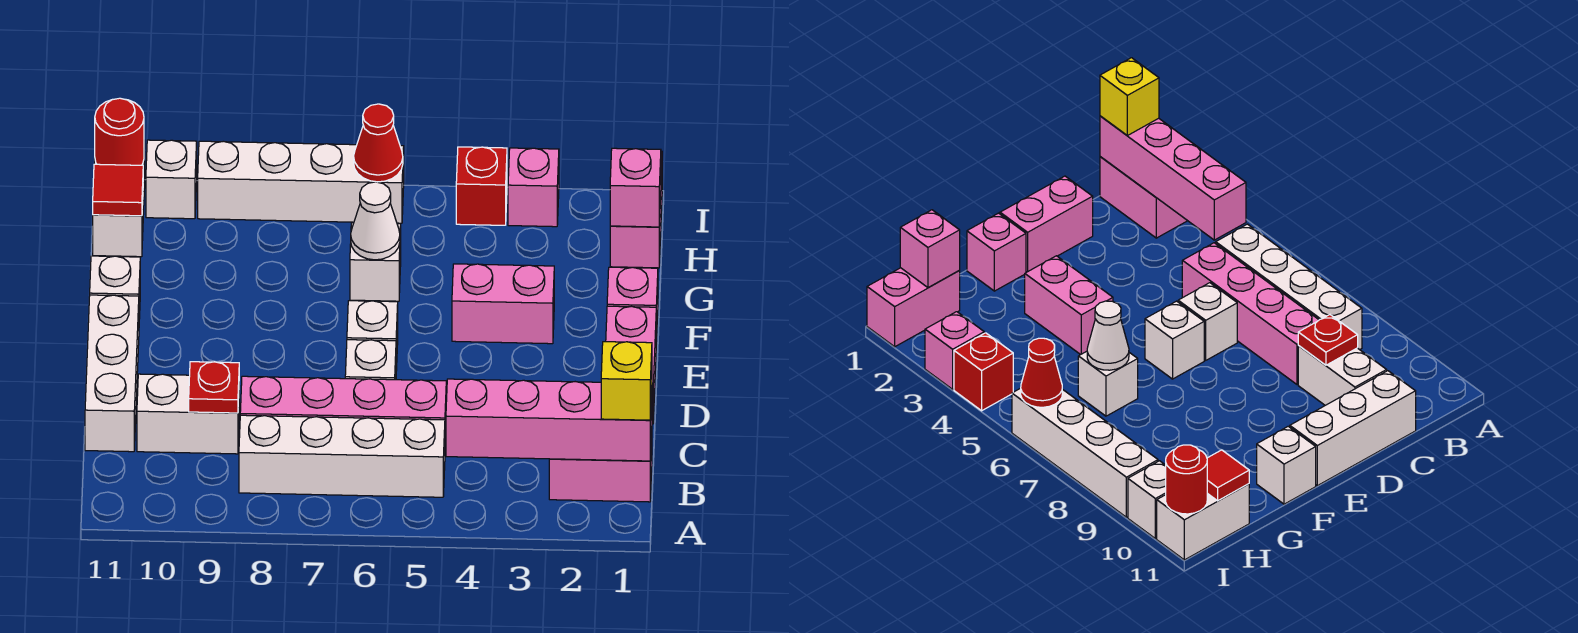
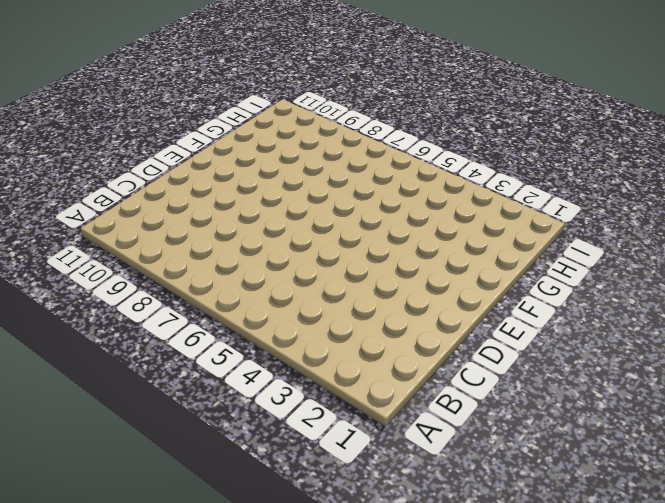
none -> pink brick B1:B2 level 1
none -> white brick B5:B8 level 1
none -> pink brick C5:C8 level 1

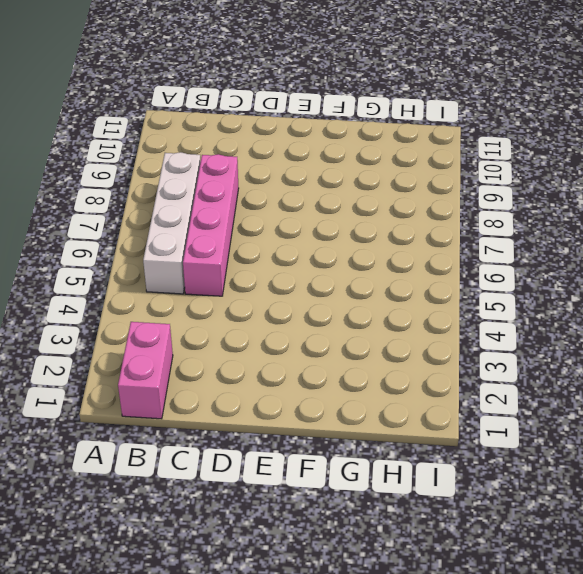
none -> white brick C9:C10 level 1
none -> white brick C11:E11 level 1
none -> pink brick D1:E1 level 1

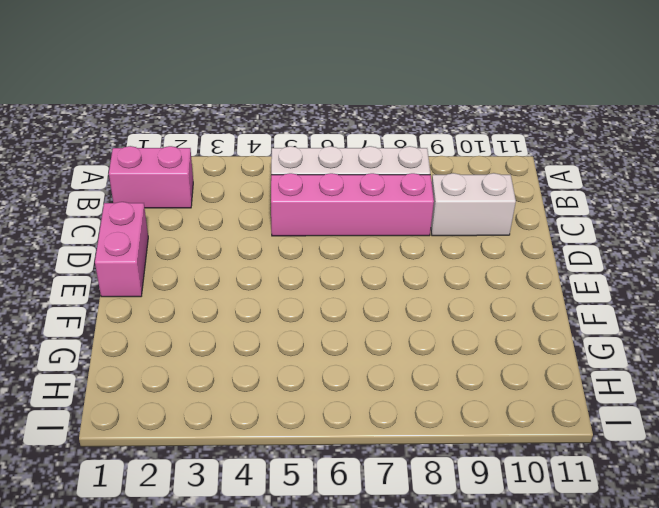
none -> white brick C11:E11 level 1
none -> white brick D6 level 1
none -> white brick E6 level 1

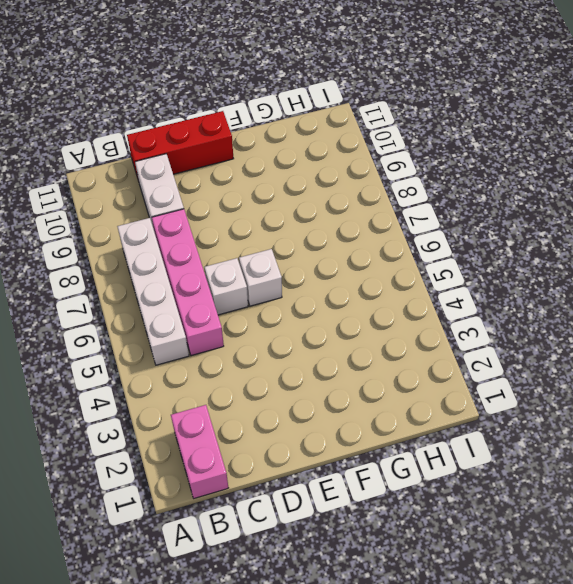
red brick C11:E11 level 1 -> white brick C11:E11 level 1
none -> pink brick D1:E1 level 1
none -> pink brick F1 level 1
none -> pink brick F3:F4 level 1

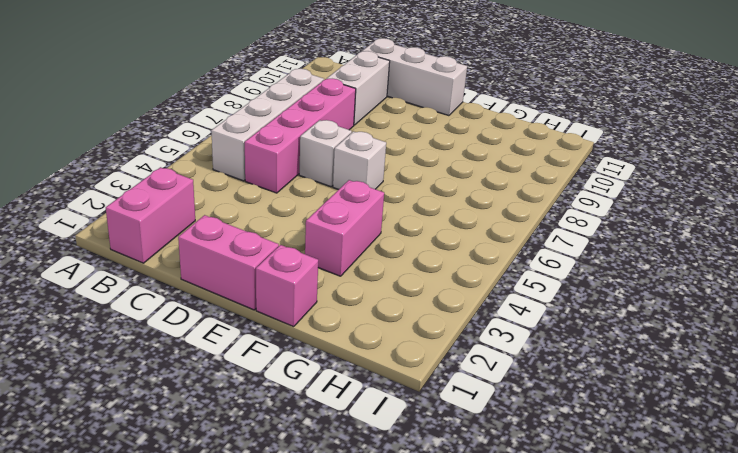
none -> white brick F11 level 1
none -> white brick G6 level 1
none -> pink brick H1:I1 level 1

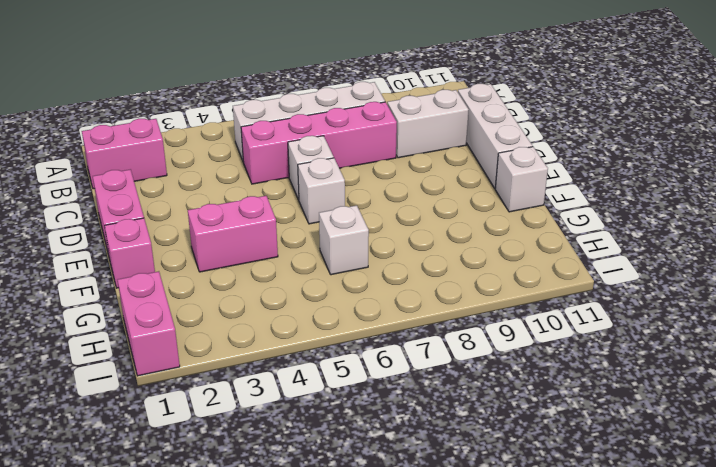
none -> white brick H11:I11 level 1
none -> pink brick I3 level 1
none -> red brick I4 level 1

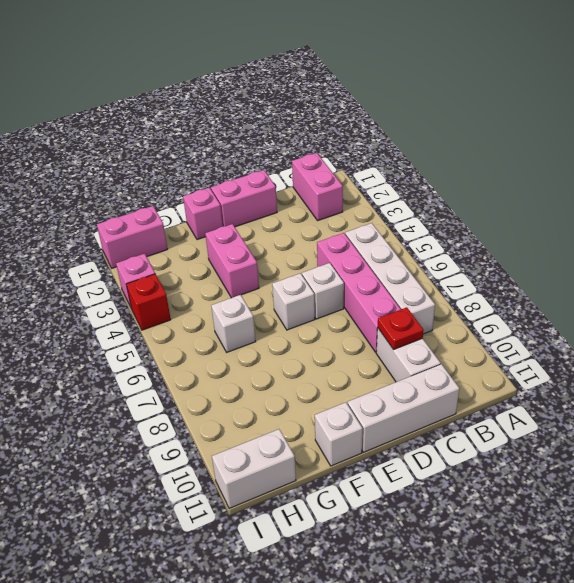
none -> white brick I6:I9 level 1
none -> white brick I10 level 1
none -> pink brick B1:B4 level 2

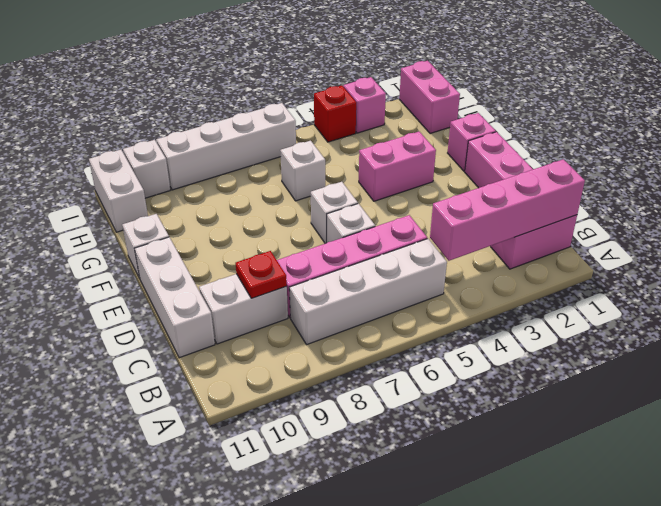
none -> white cone G6 level 2
none -> pink brick H1 level 2
none -> red tile H11 level 2

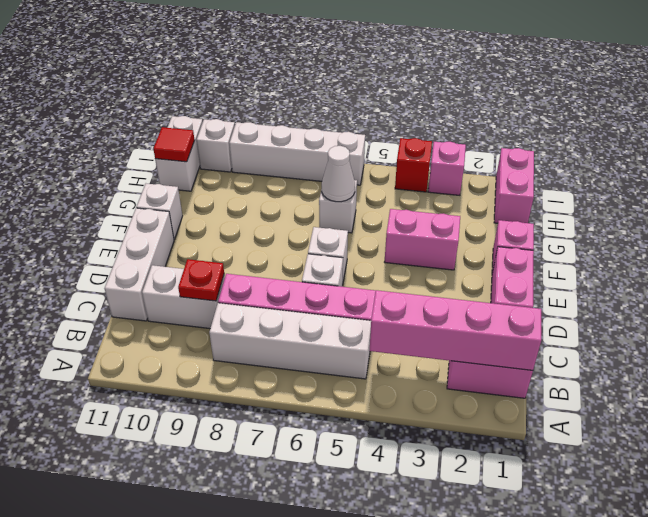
none -> pink brick H1 level 2
none -> red cone I6 level 2
none -> red round brick I11 level 2

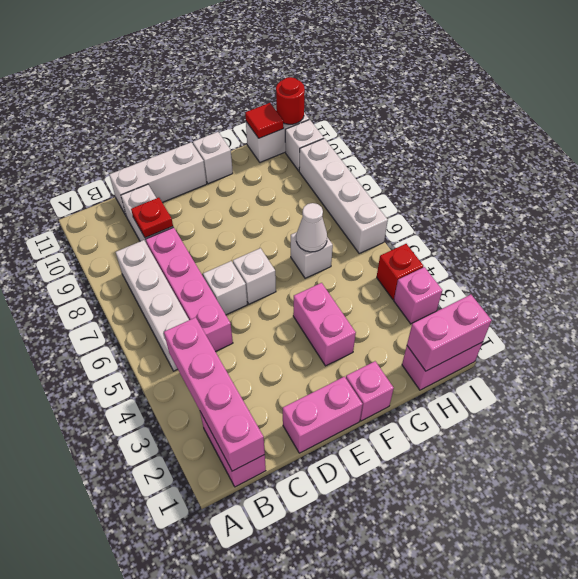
pink brick H1:I1 level 2 -> pink brick H1 level 2
none -> red cone I6 level 2
none -> yellow brick B1 level 3

